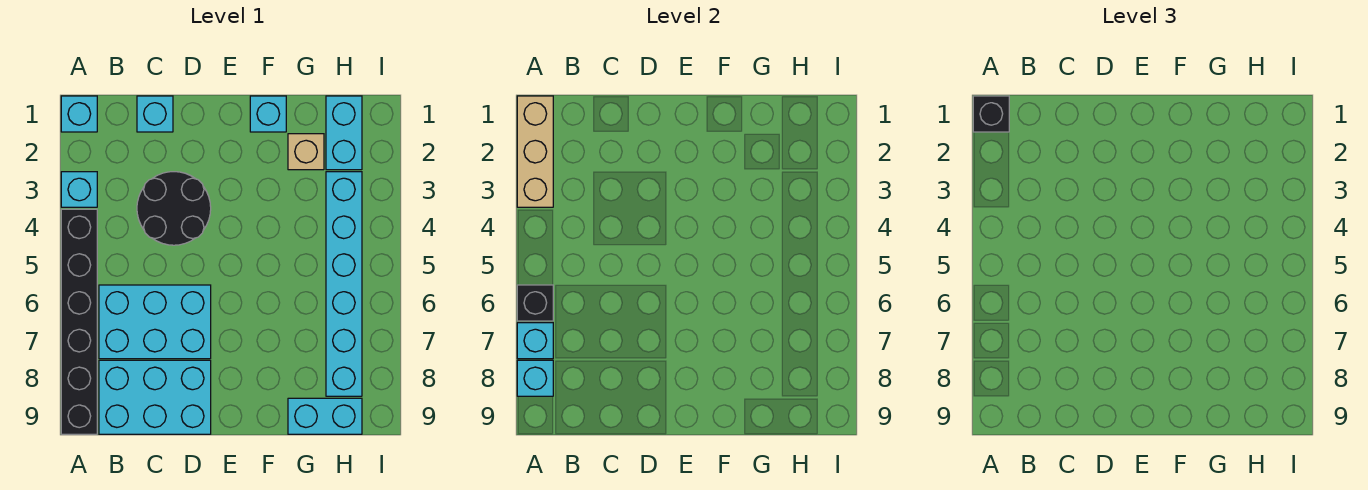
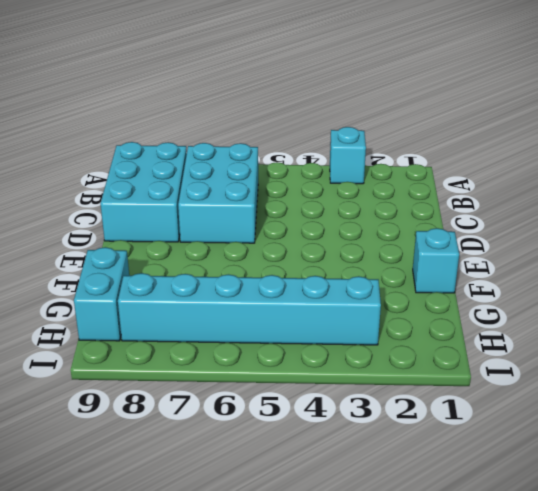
none -> cyan brick A1 level 1
none -> black brick A4:A9 level 1
none -> cyan brick C1 level 1

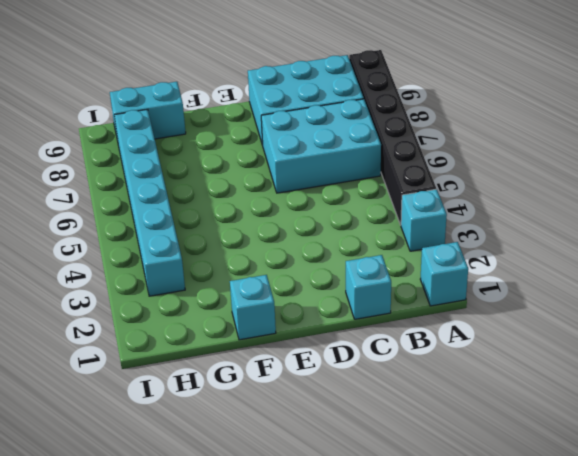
none -> black round brick C3:D4 level 1
none -> tan brick G2 level 1
none -> cyan brick H1:H2 level 1

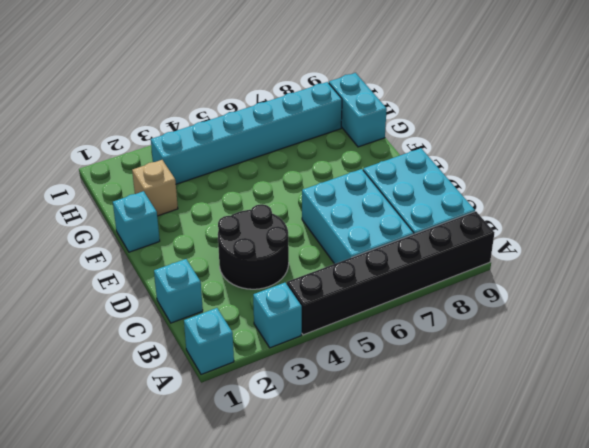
none -> cyan brick H1:H2 level 1
none -> tan brick A1:A3 level 2
none -> black brick A6 level 2

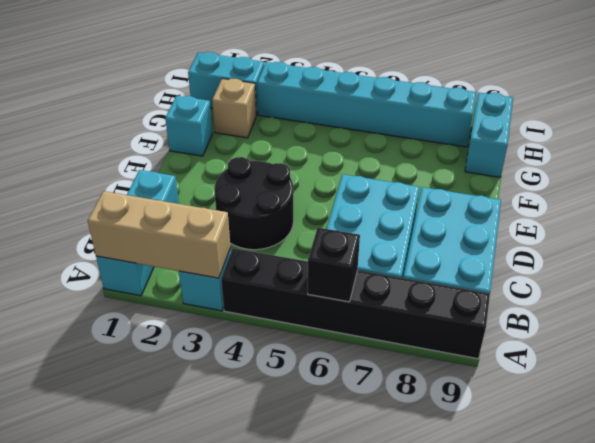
none -> cyan brick A7 level 2
none -> cyan brick A8 level 2
none -> black brick A1 level 3

